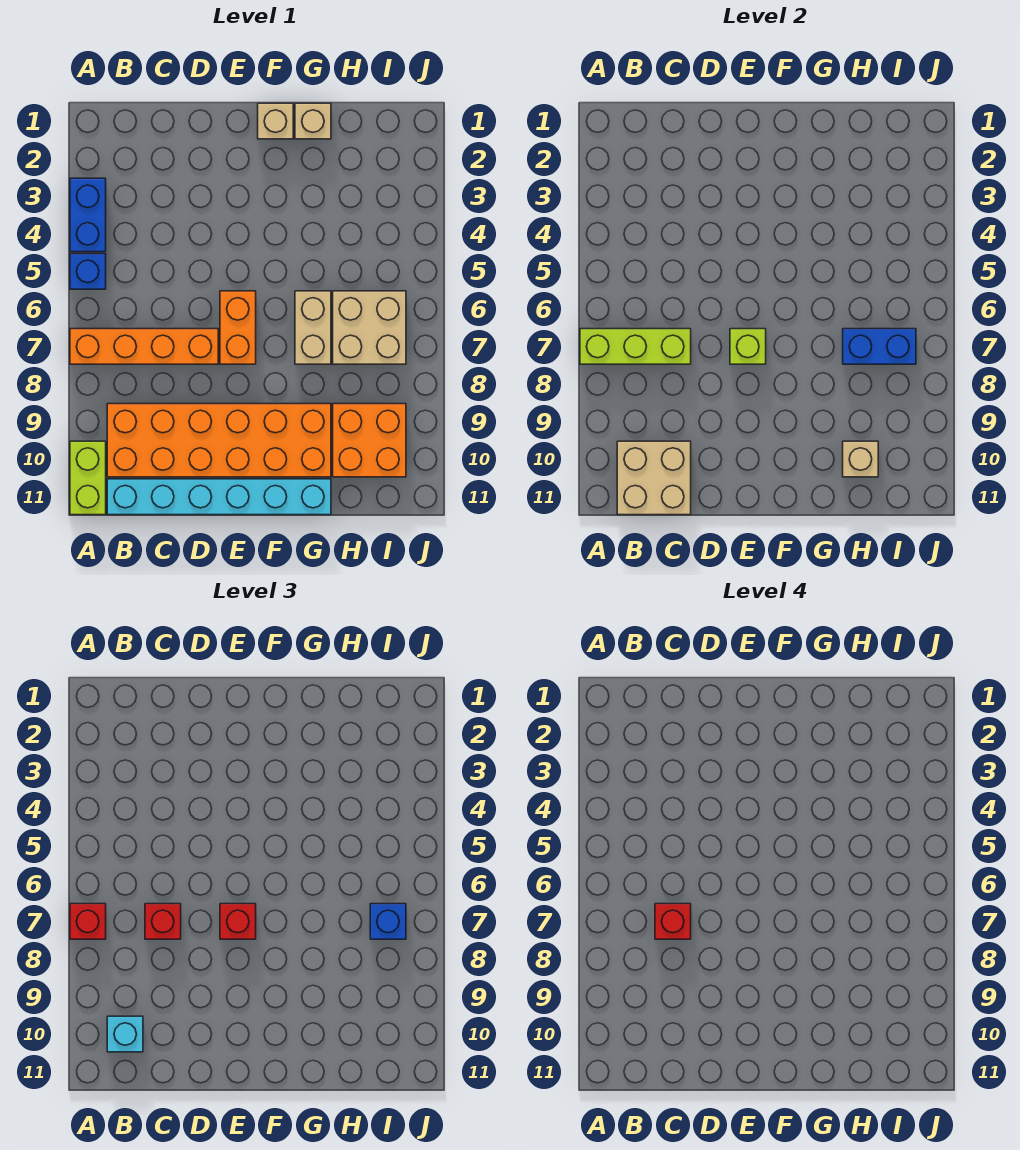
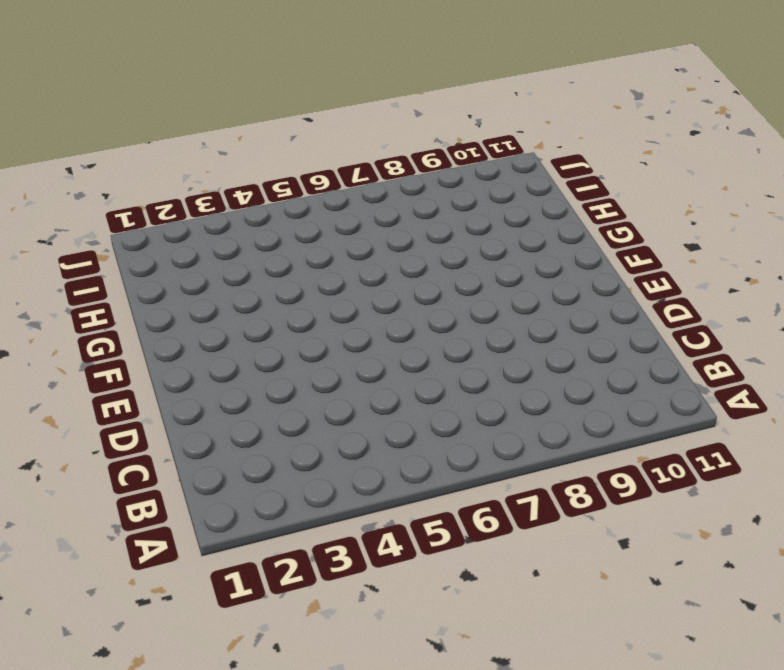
none -> blue brick A3:A4 level 1
none -> blue brick A5 level 1
none -> orange brick A7:D7 level 1

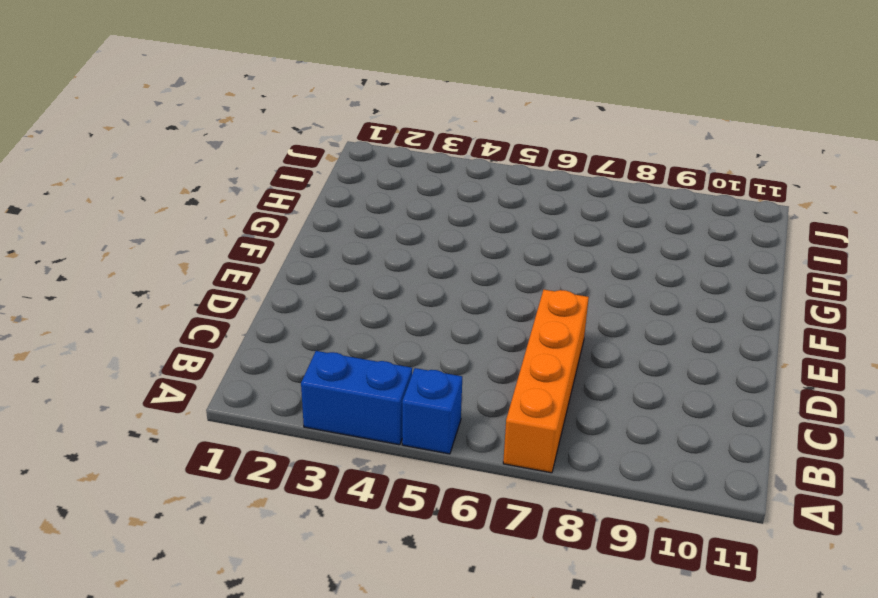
none -> lime brick A10:A11 level 1
none -> orange brick B9:G10 level 1
none -> cyan brick B11:G11 level 1

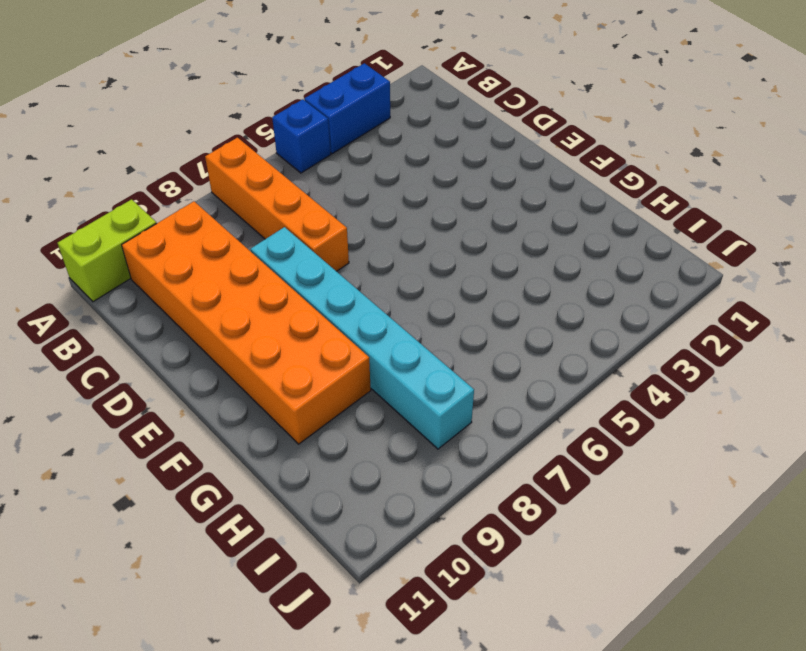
cyan brick D8:I8 level 1 -> cyan brick B11:G11 level 1
none -> orange brick E6:E7 level 1
none -> tan brick F1 level 1
none -> tan brick G1 level 1

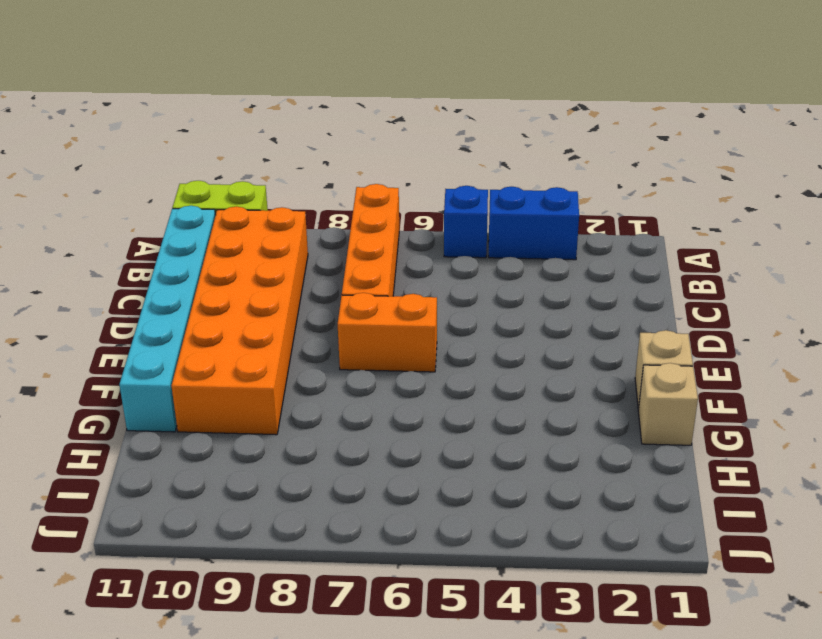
none -> tan brick G6:G7 level 1
none -> tan brick H6:I7 level 1
none -> orange brick H9:I10 level 1

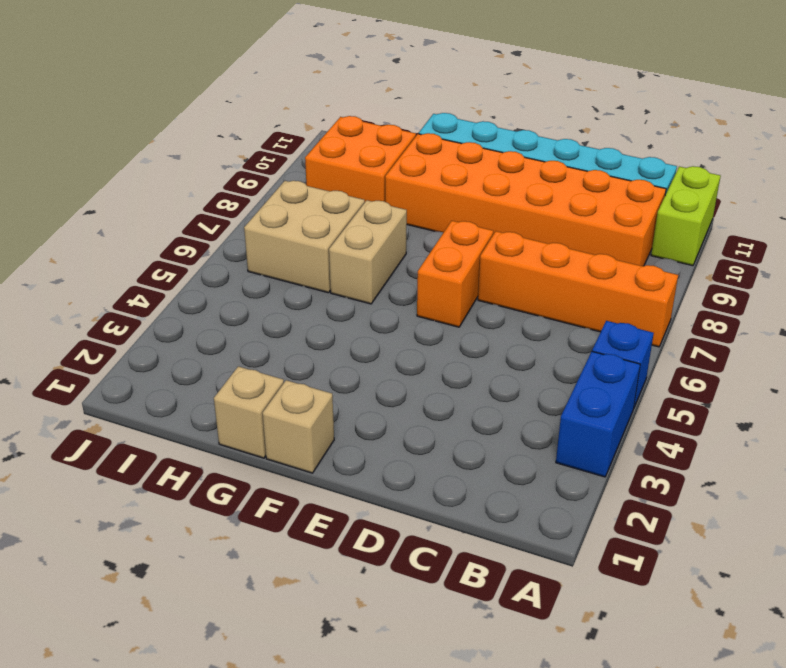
none -> lime brick A7:C7 level 2
none -> tan brick B10:C11 level 2
none -> lime brick E7 level 2

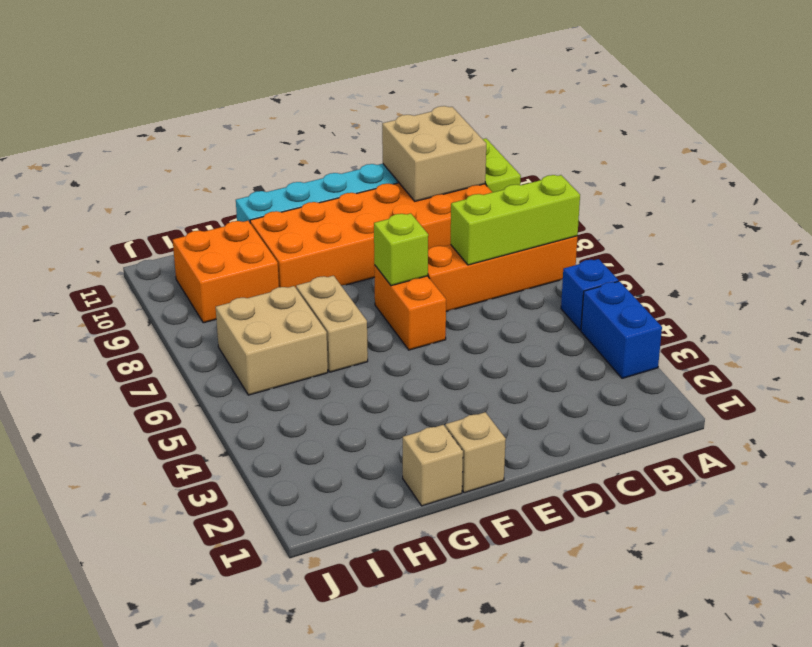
none -> blue brick H7:I7 level 2
none -> tan brick H10 level 2
none -> red brick A7 level 3

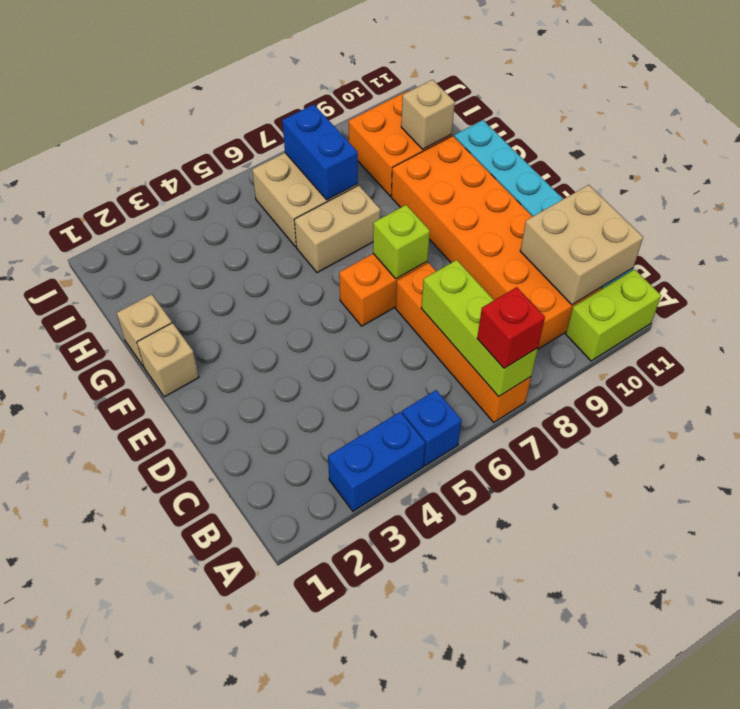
none -> cyan brick B10 level 3
none -> red brick C7 level 3
none -> red brick E7 level 3

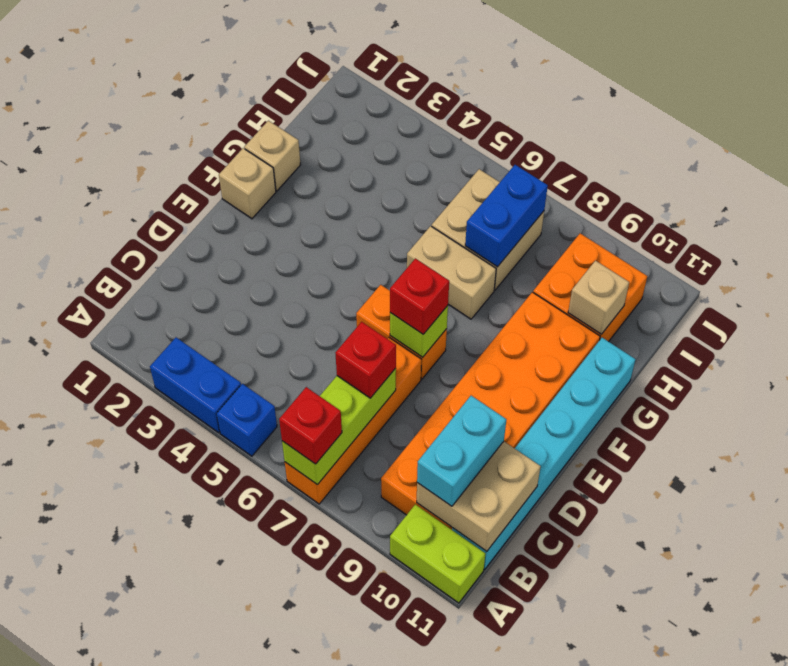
cyan brick B10:C10 level 3 -> cyan brick B10 level 3
none -> blue brick I7 level 3
none -> red brick C7 level 4

